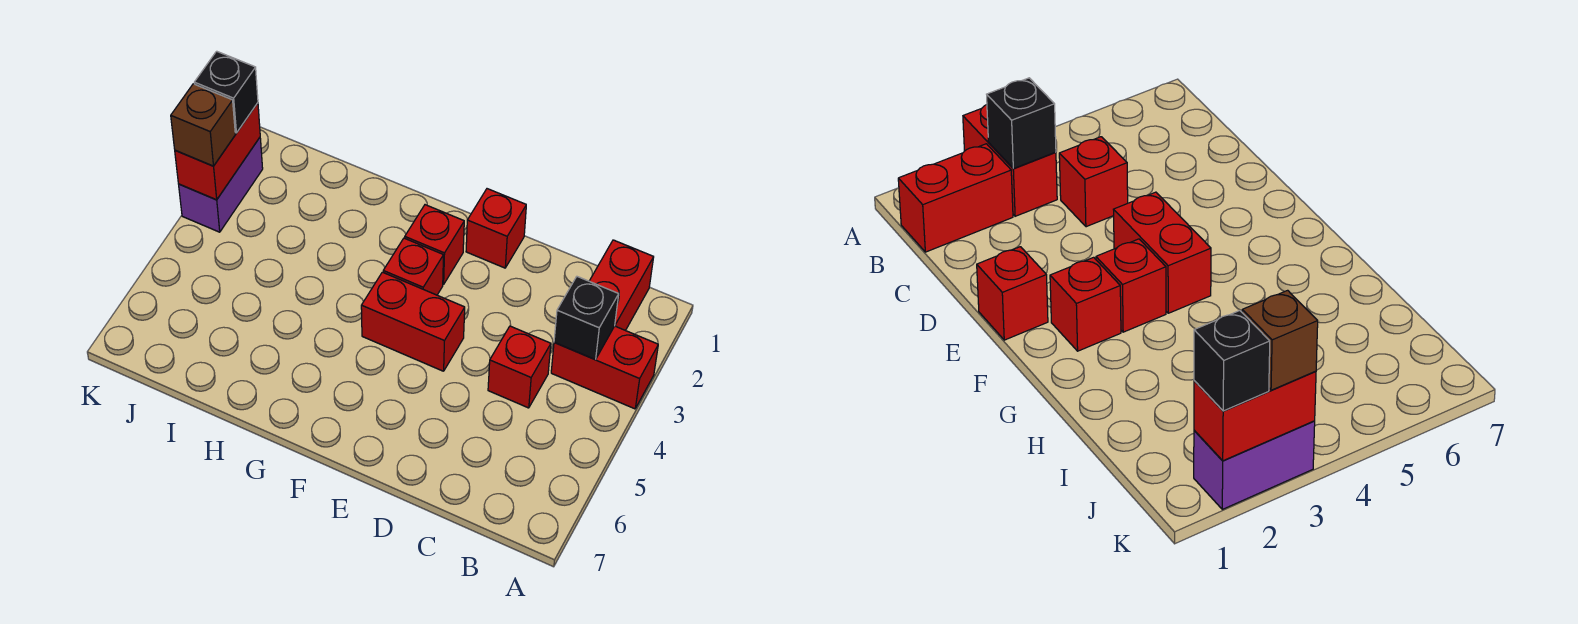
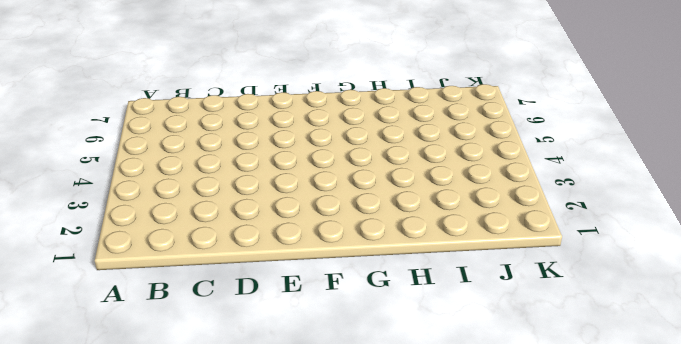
none -> red brick A3:B3 level 1
none -> red brick B1:B2 level 1
none -> red brick C4 level 1

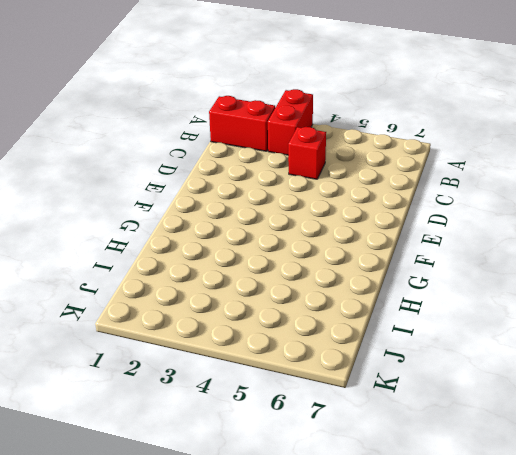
none -> red brick E1 level 1
none -> red brick E4:F4 level 1
none -> red brick F2 level 1

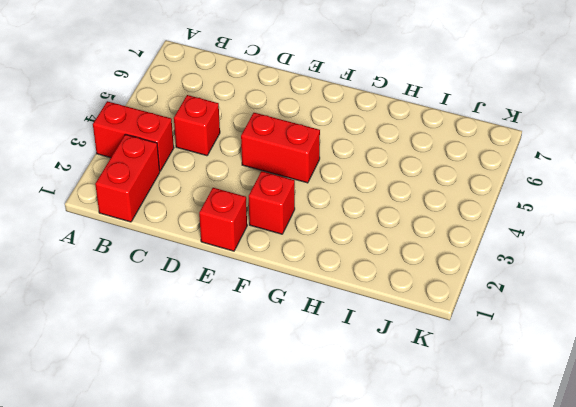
none -> red brick F3 level 1
none -> purple brick K2:K3 level 1
none -> black brick B3 level 2

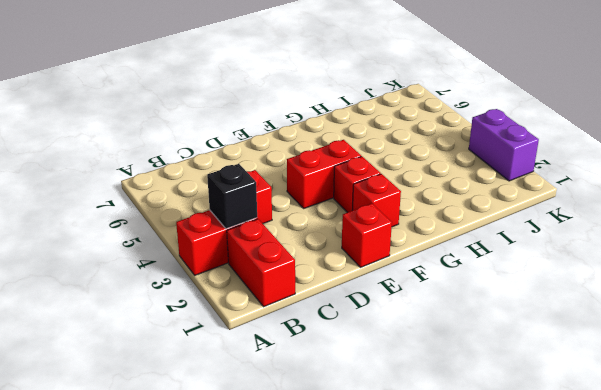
none -> red brick K2:K3 level 2
none -> black brick K2 level 3
none -> brown brick K3 level 3

